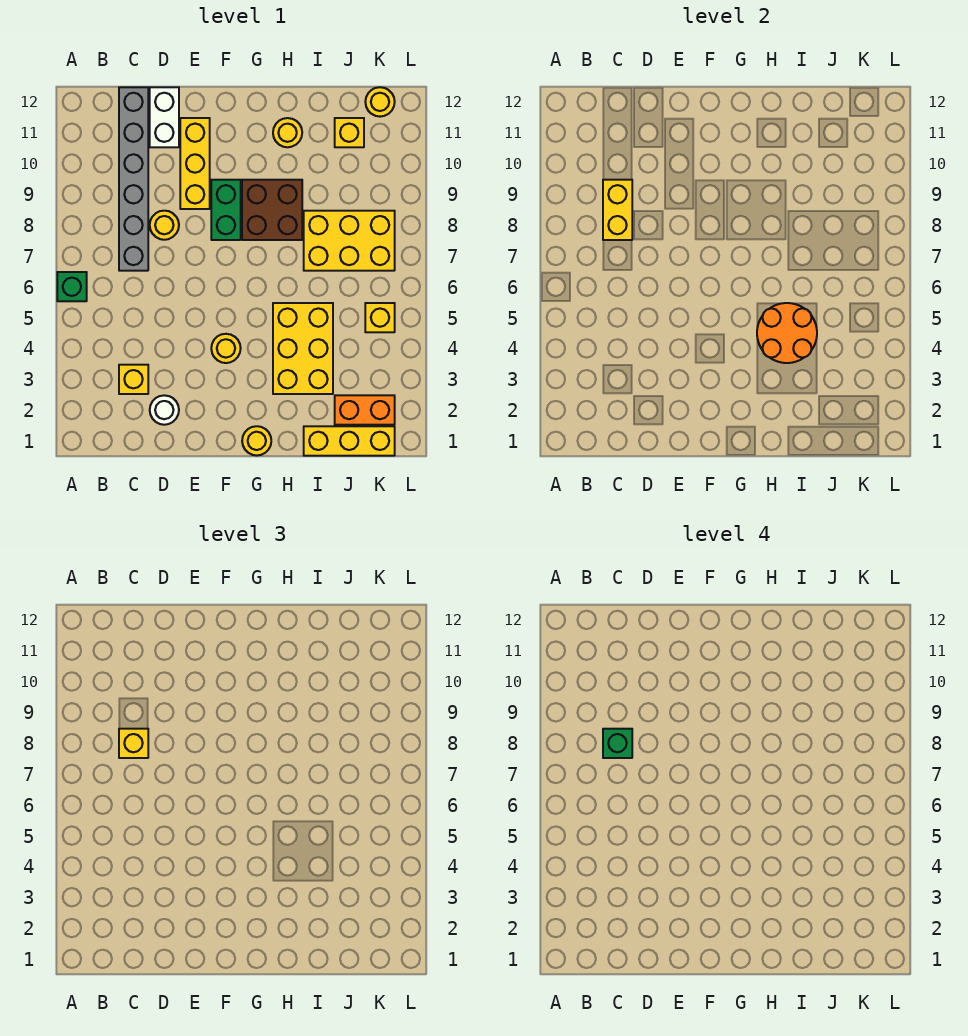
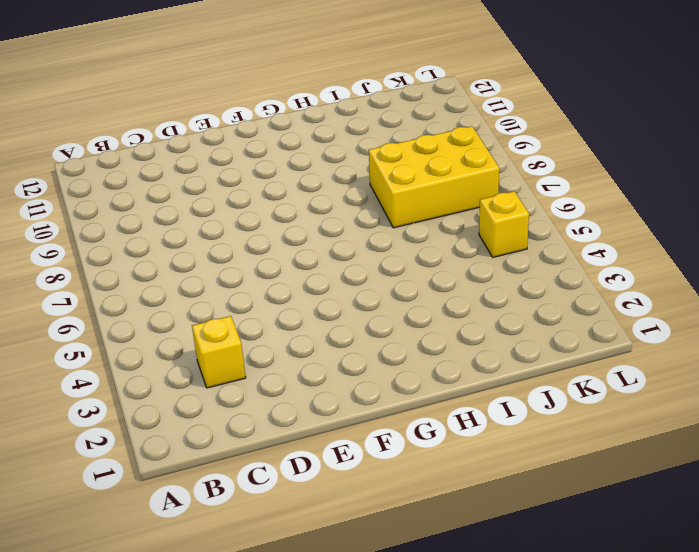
none -> green brick A6 level 1
none -> grey brick C7:C12 level 1
none -> white round brick D2 level 1

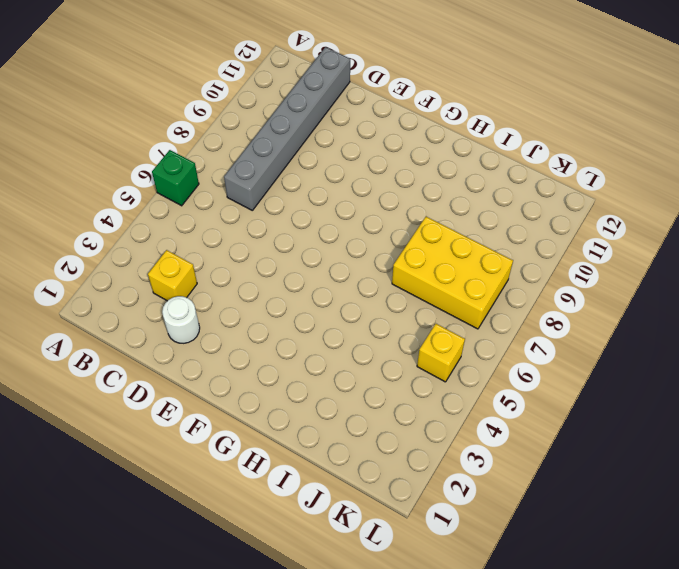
none -> yellow round brick D8 level 1
none -> white brick D11:D12 level 1
none -> yellow brick E9:E11 level 1

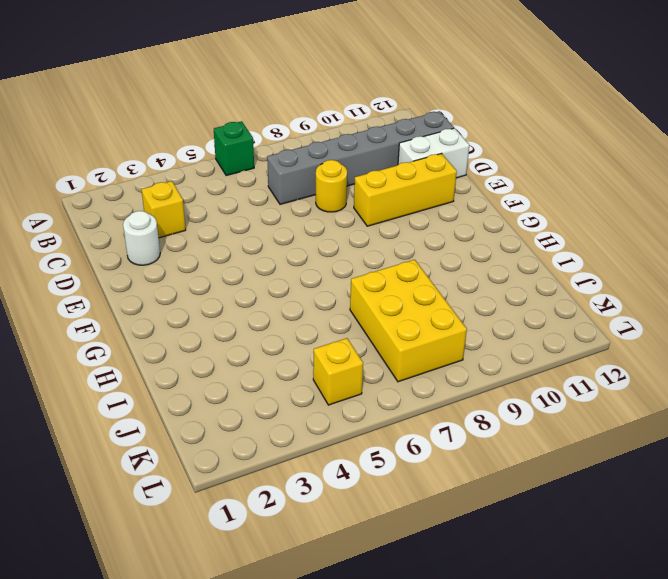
none -> yellow round brick F4 level 1
none -> green brick F8:F9 level 1
none -> yellow round brick G1 level 1

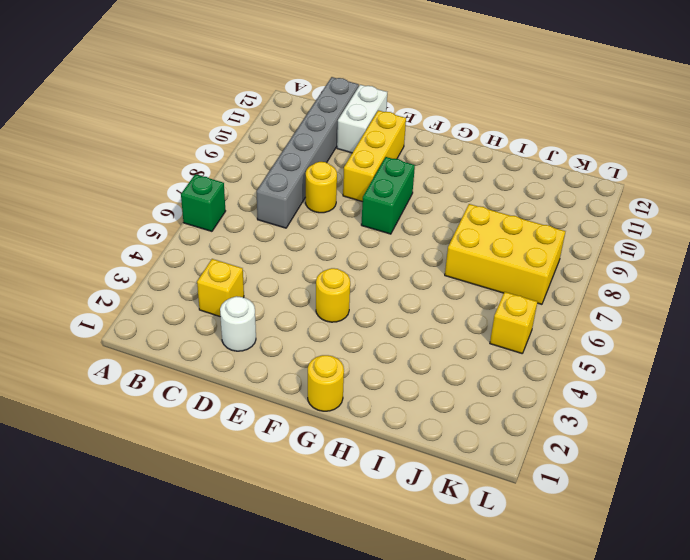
none -> brown brick G8:H9 level 1
none -> yellow brick H3:I5 level 1
none -> yellow round brick H11 level 1

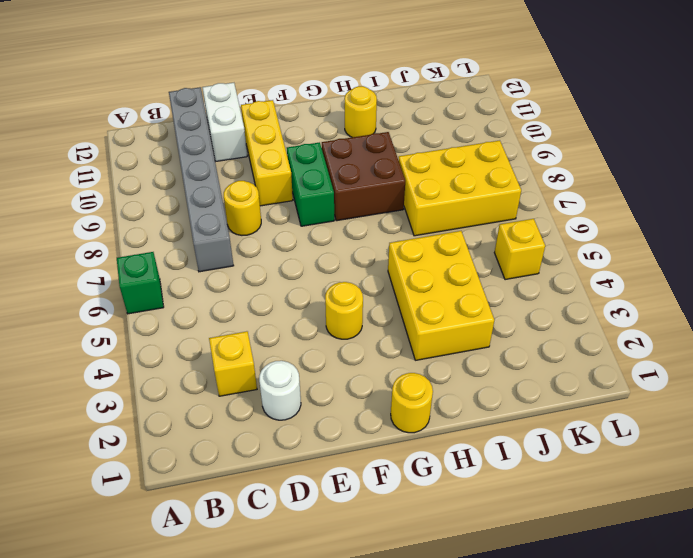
none -> yellow brick I1:K1 level 1
none -> orange brick J2:K2 level 1
none -> yellow brick J11 level 1

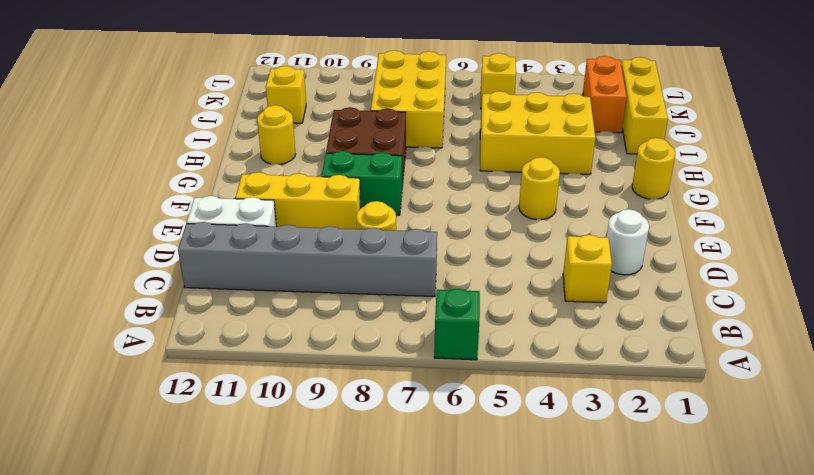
none -> yellow round brick K12 level 1
none -> yellow brick C8:C9 level 2
none -> orange round brick H4:I5 level 2

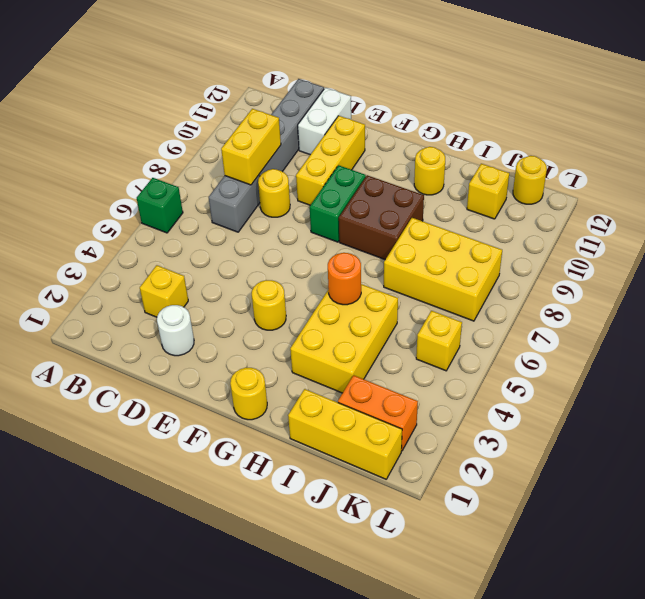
orange round brick H5 level 2 -> orange round brick H4:I5 level 2
none -> yellow brick C8 level 3
none -> green brick C8 level 4

